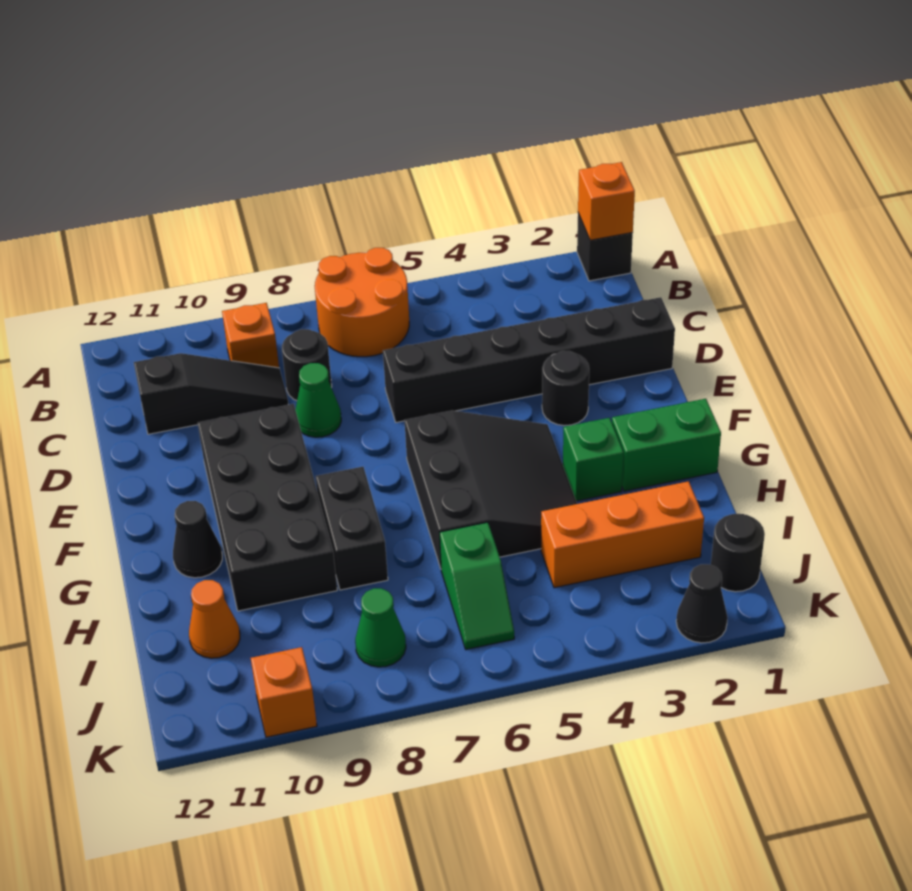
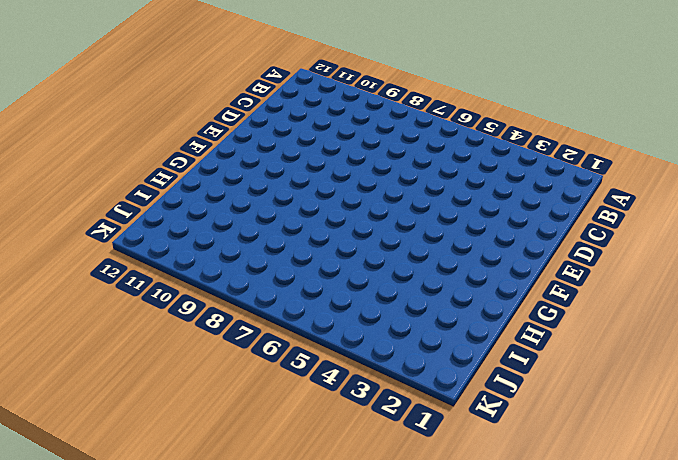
none -> black brick A1 level 1
none -> orange round brick A6:B7 level 1
none -> orange brick B9 level 1

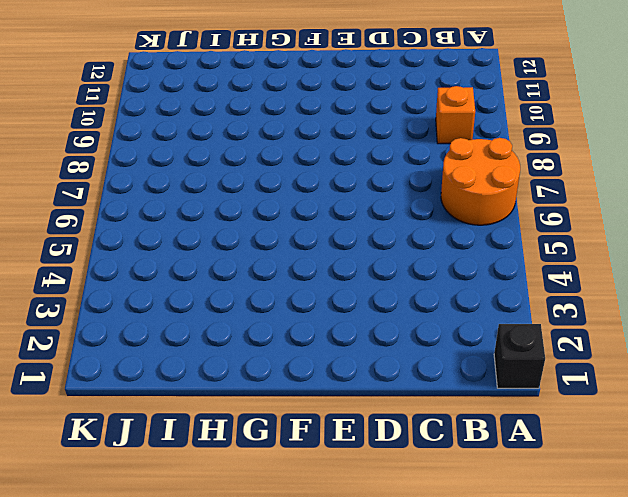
none -> black round brick C8 level 1
none -> black slope C9:C11 level 1 top 11
none -> black brick D1:D6 level 1

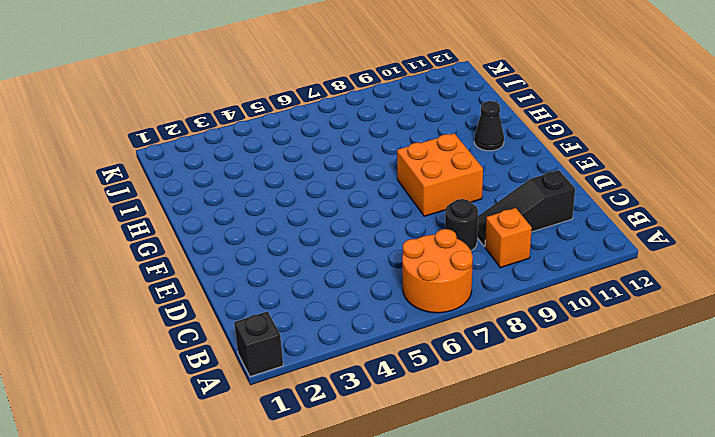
orange brick E8:F9 level 1 -> black brick E9:H10 level 1
none -> black brick D1:D6 level 1
none -> green cone D8 level 1
none -> black round brick E3 level 1

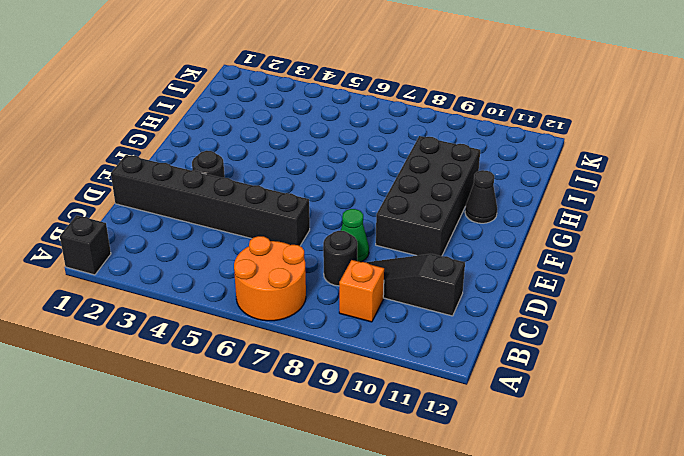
none -> black slope F4:H6 level 1 top 6
none -> green brick G1:G2 level 1
none -> green brick G3 level 1

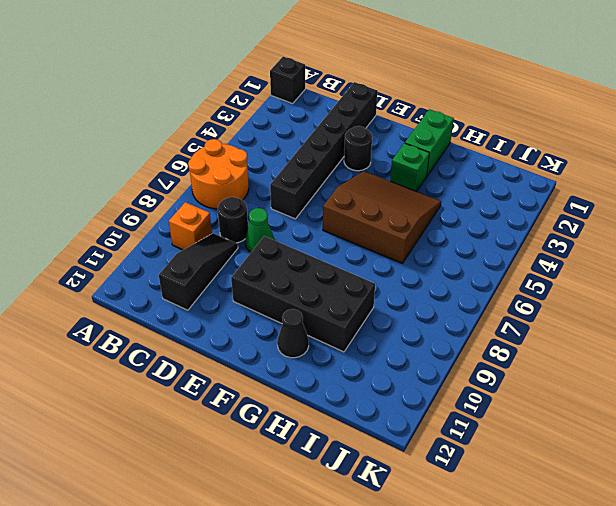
brown slope F4:H6 level 1 top 6 -> black slope F4:H6 level 1 top 6
none -> black brick G8:H8 level 1
none -> orange brick I2:I4 level 1
none -> green slope I6:J6 level 1 top I

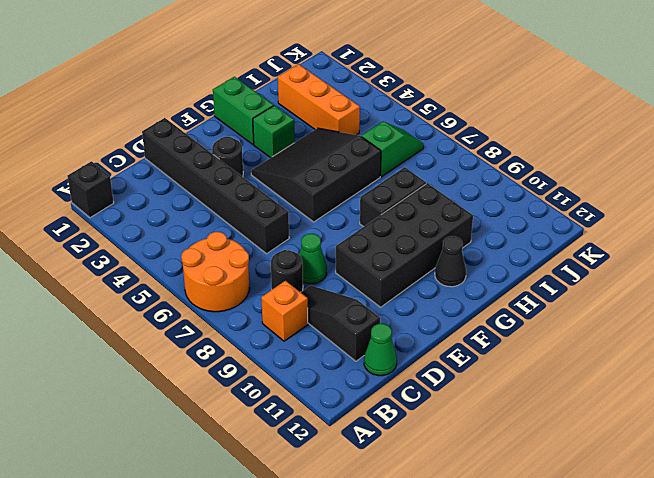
green cone C12 level 1 -> green cone J8 level 1
none -> orange cone I11 level 1
none -> black round brick J1 level 1
none -> black cone K2 level 1

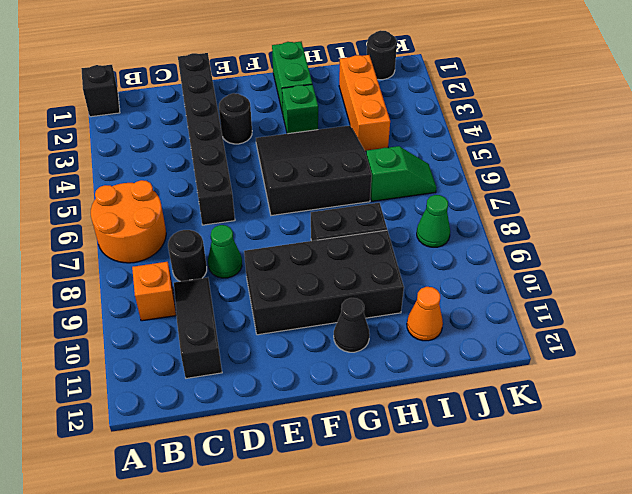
none -> black cone K2 level 1
none -> orange brick K10 level 1
none -> orange brick A1 level 2

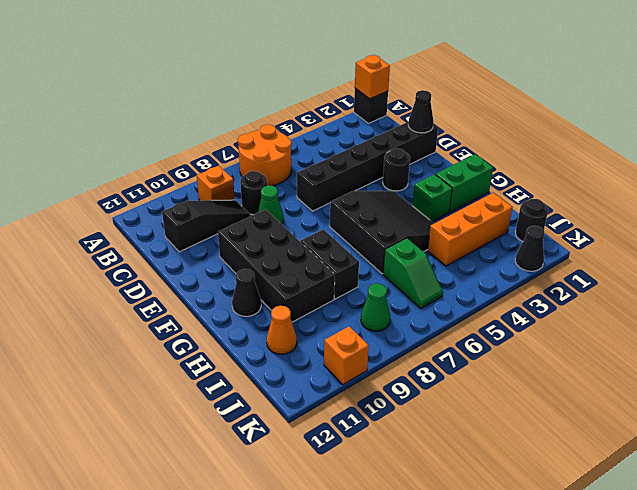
black cone D1 level 2 -> none

